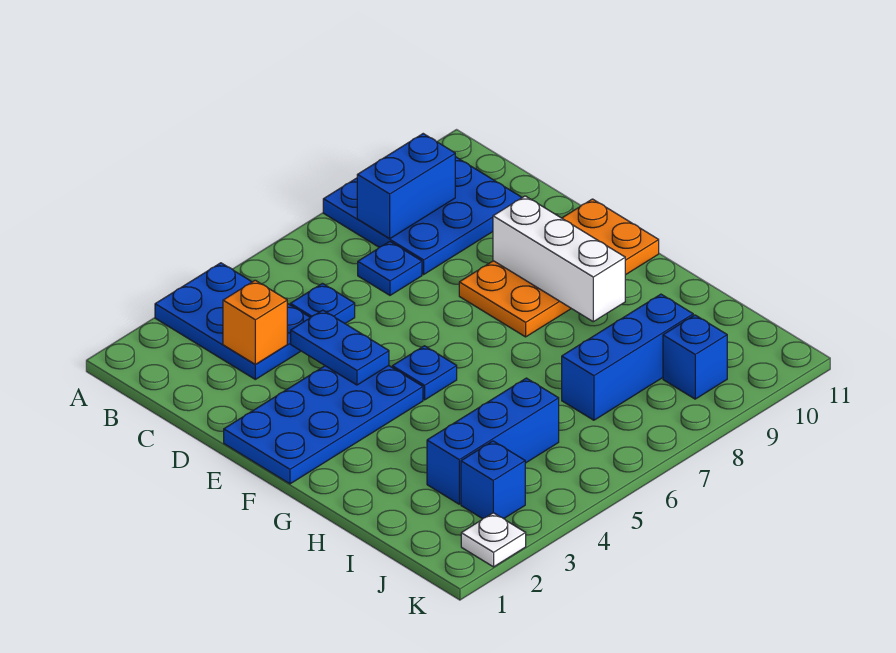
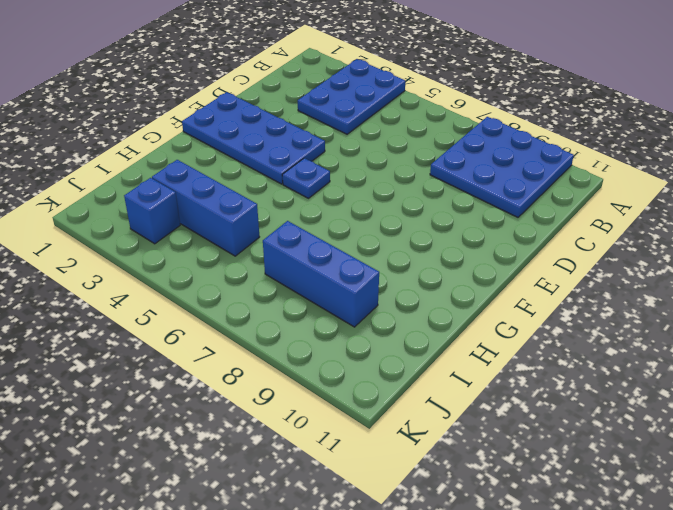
none -> blue plate C5 level 1
none -> blue plate C7 level 1
none -> orange plate E8:F11 level 1

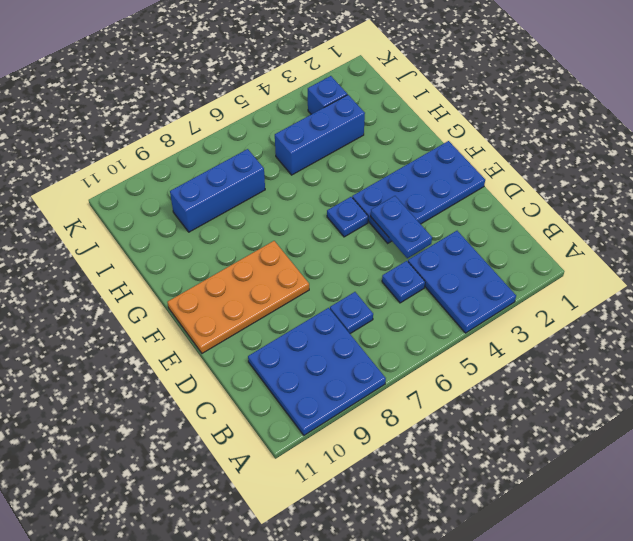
none -> blue brick J9 level 1
none -> white plate K2 level 1
none -> blue brick B8:B9 level 2

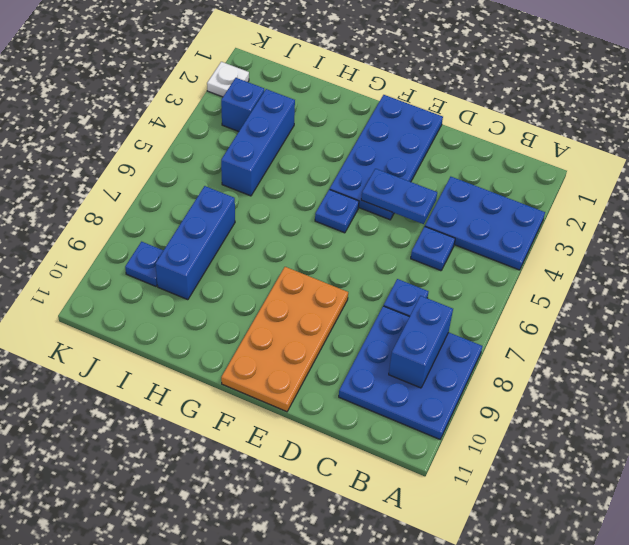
blue plate J9 level 1 -> blue brick J9 level 1
none -> orange brick C3 level 2
none -> white brick E9:G9 level 2

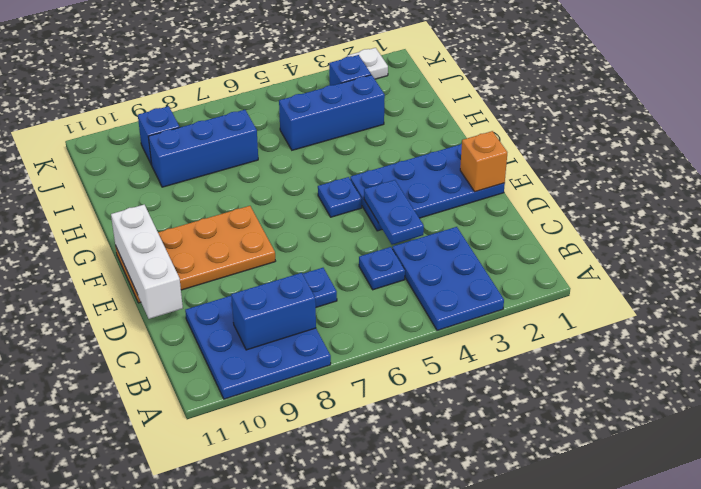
white brick D11:F11 level 2 -> white brick E9:G9 level 2
orange brick E1 level 2 -> orange brick C3 level 2

